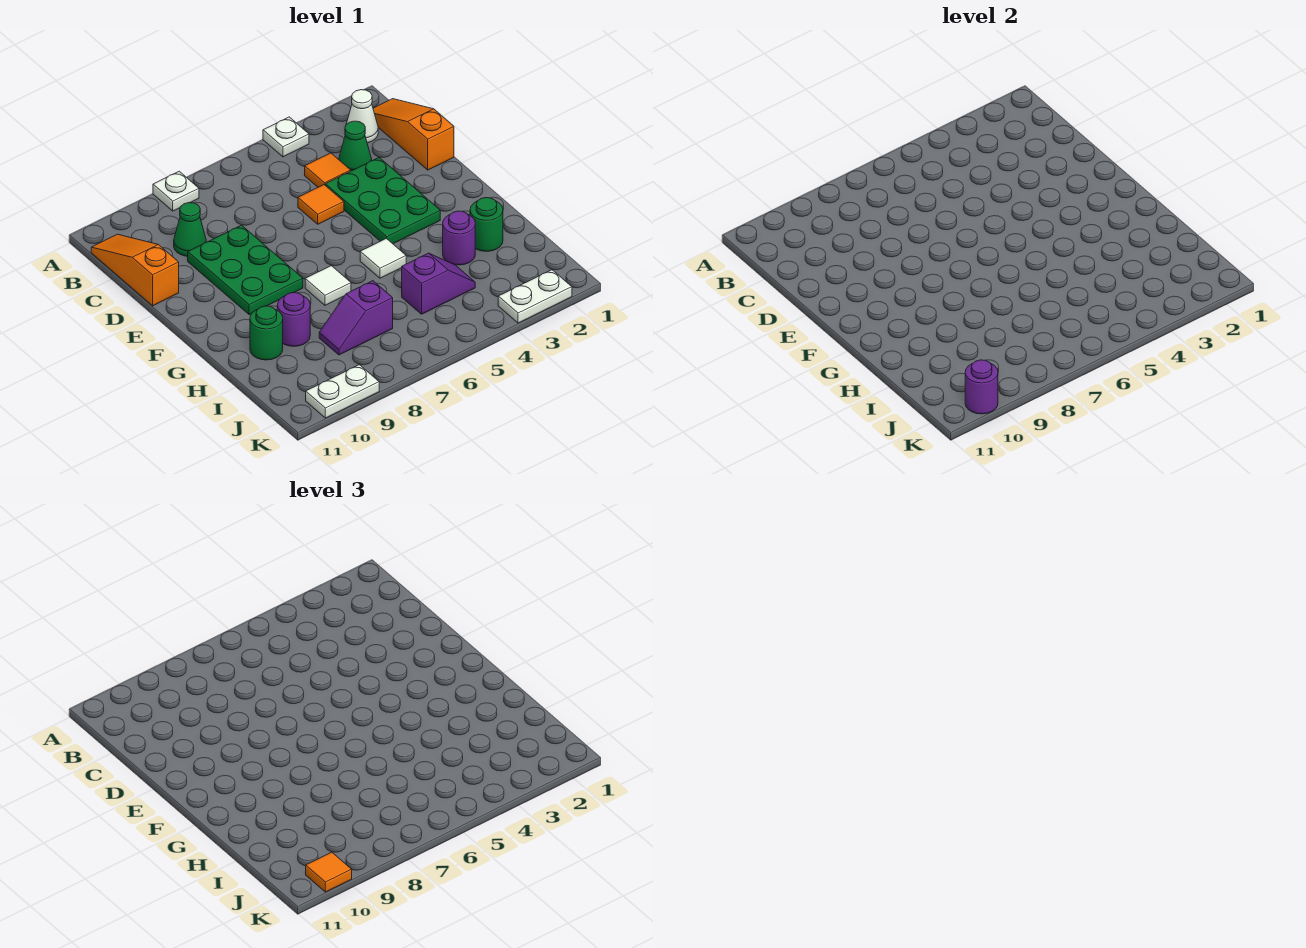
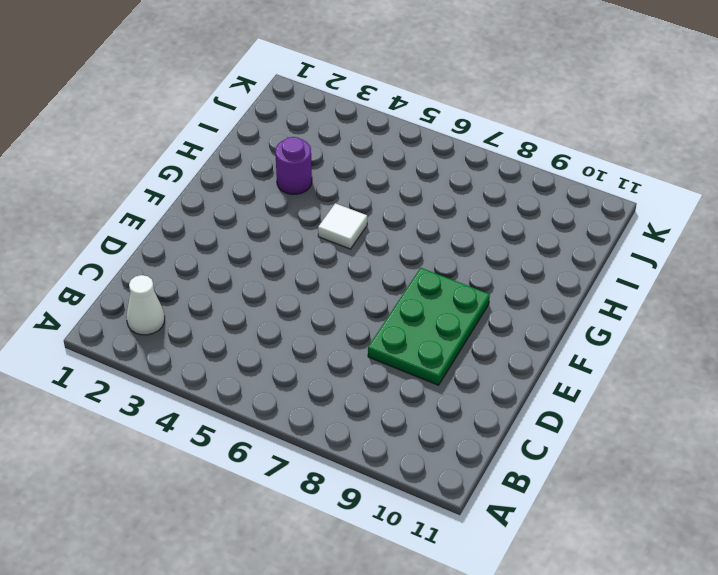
none -> white plate A4 level 1
none -> white plate A8 level 1
none -> orange slope B1:D1 level 1 top D

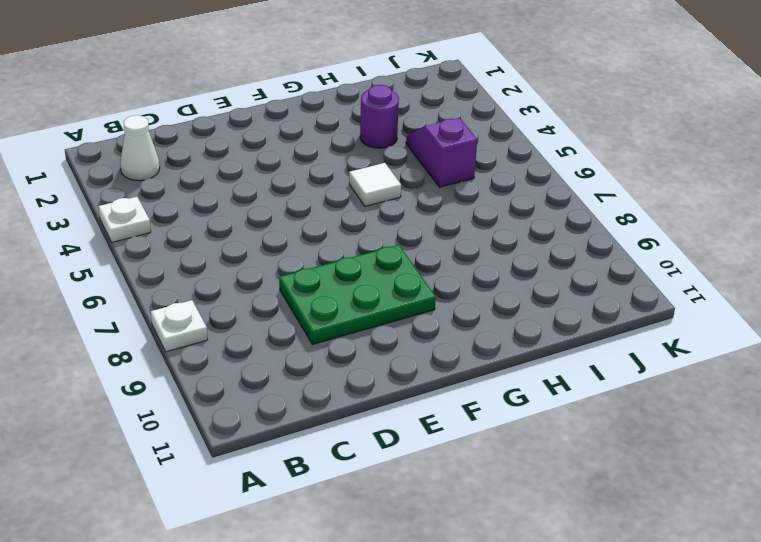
none -> orange slope B1:D1 level 1 top D
none -> orange slope B11:D11 level 1 top D
none -> green cone C3 level 1

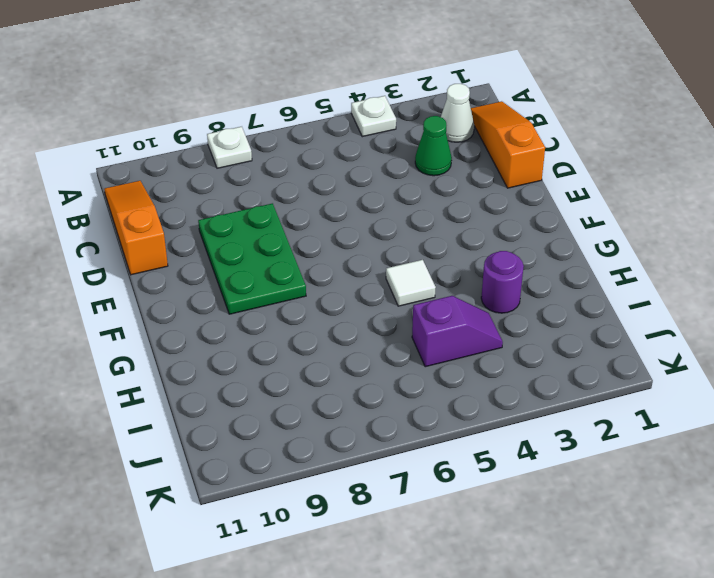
none -> orange tile C4 level 1
none -> green cone C9 level 1
none -> green plate D3:F4 level 1

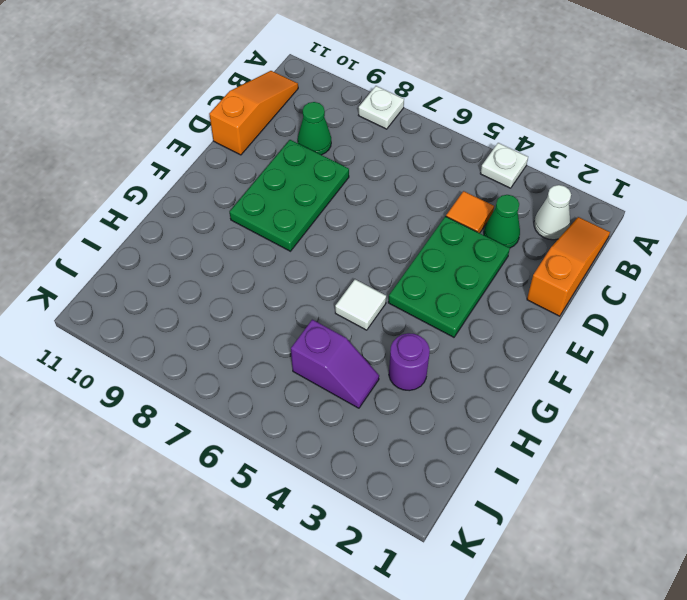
none -> orange tile D5 level 1
none -> white tile G7 level 1
none -> green round brick H2 level 1

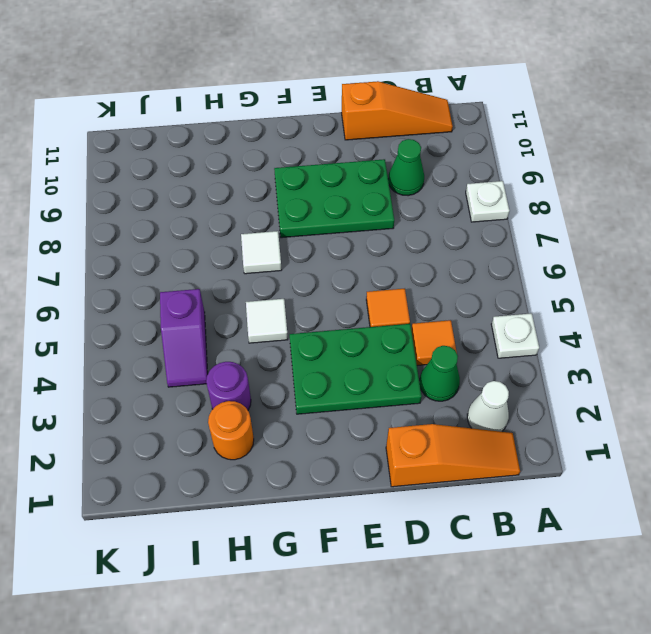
orange round brick H2 level 1 -> green round brick H2 level 1
none -> purple round brick H9 level 1
none -> green round brick H10 level 1
none -> purple slope I7:I8 level 1 top 7

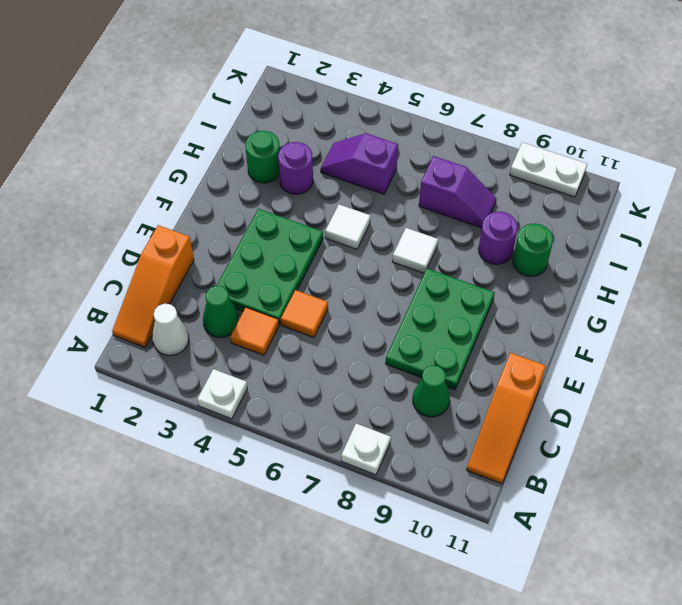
none -> white plate K2:K3 level 1
none -> purple round brick K10 level 2
none -> orange tile K10 level 3

